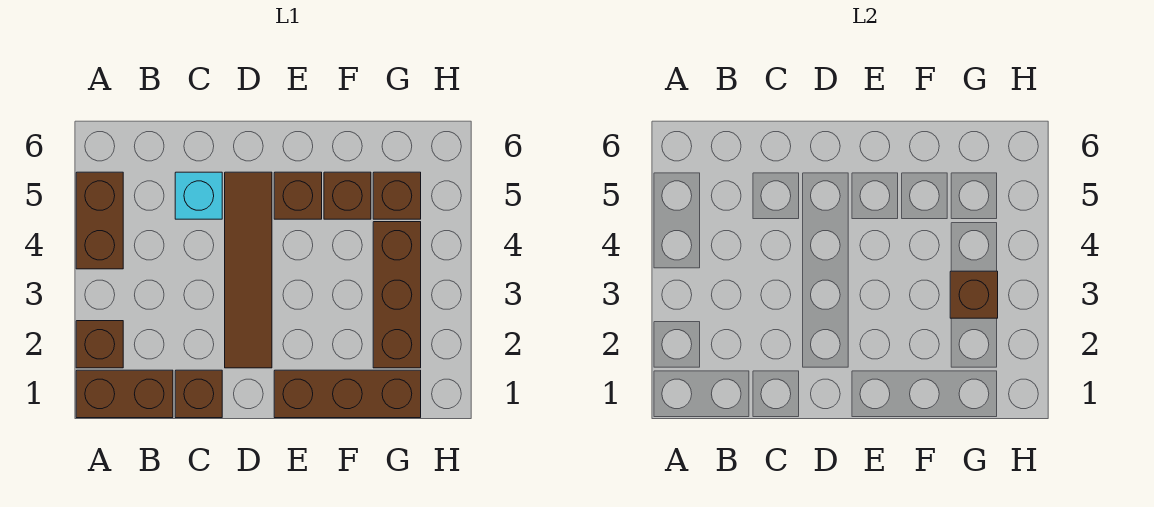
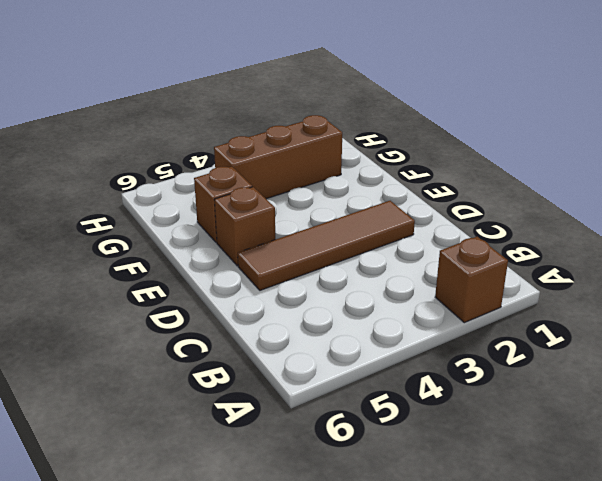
none -> brown brick A1:B1 level 1
none -> brown brick A4:A5 level 1
none -> brown brick C1 level 1

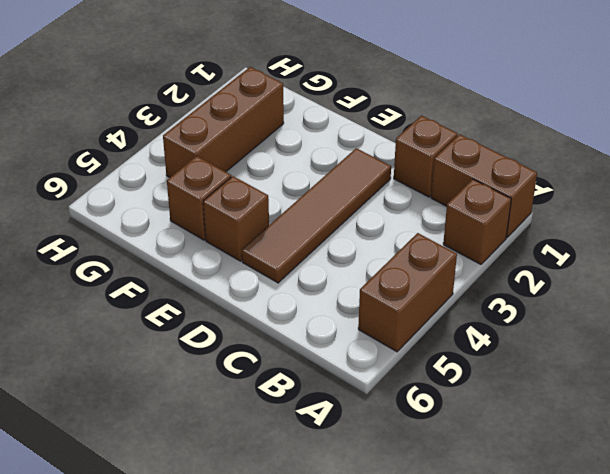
none -> cyan brick C5 level 1
none -> brown brick E1:G1 level 1
none -> brown brick G5 level 1

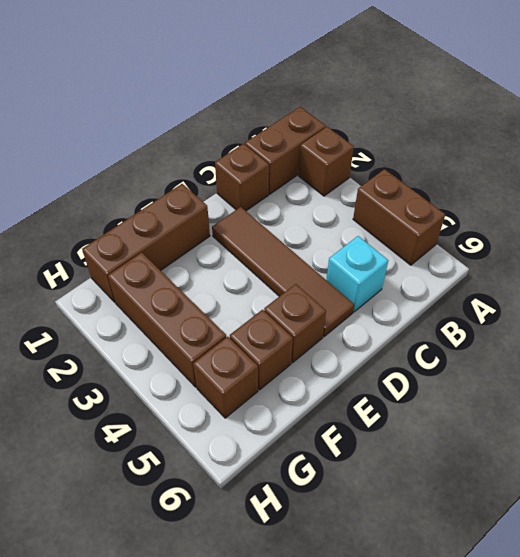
none -> brown brick G3 level 2

